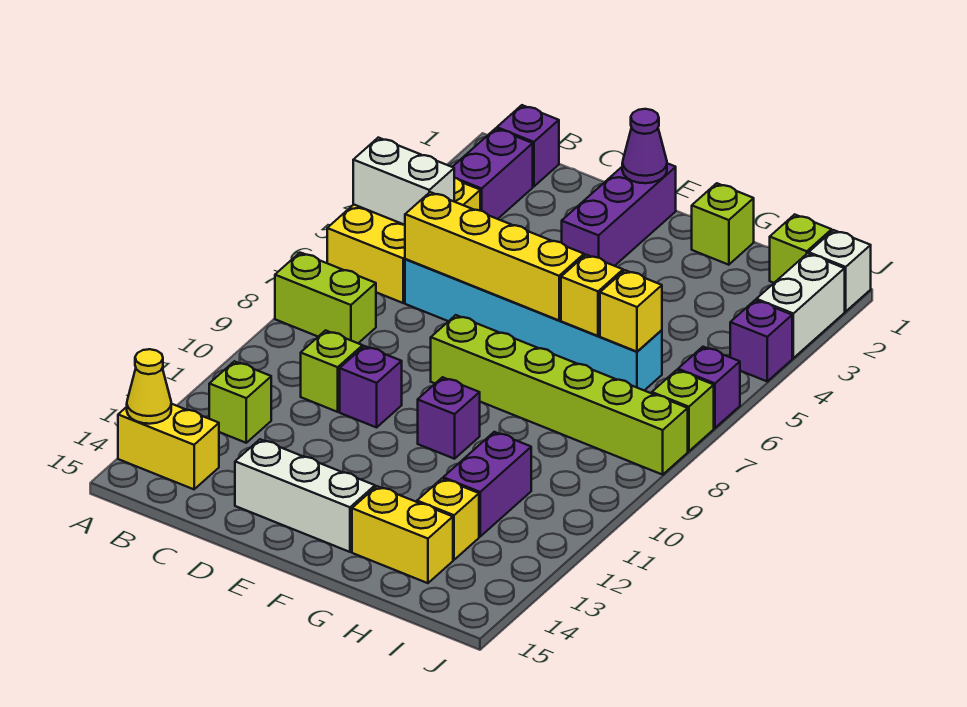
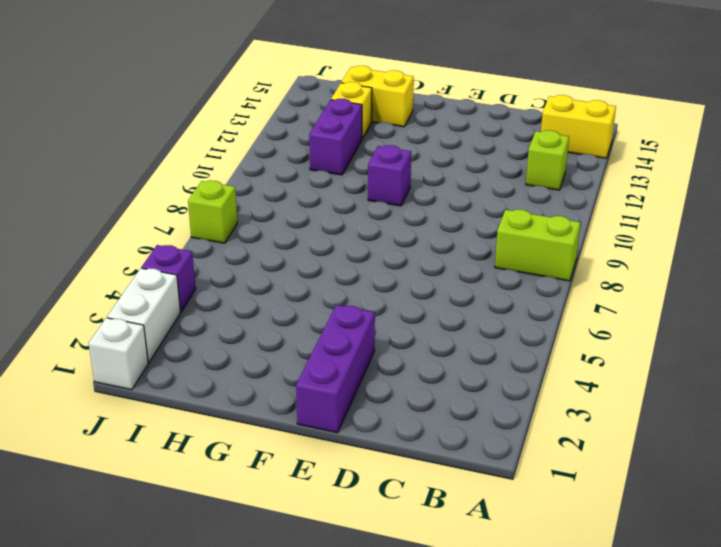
none -> yellow brick A4:B6 level 1
none -> purple brick B1 level 1
none -> purple brick B2:B3 level 1

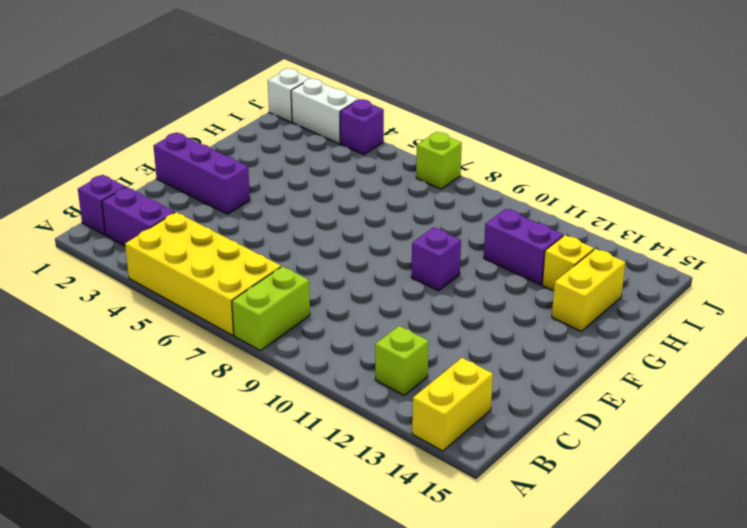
yellow brick A4:B7 level 1 -> yellow brick A4:B6 level 1
none -> cyan brick C6:H6 level 1
none -> lime brick C10 level 1
none -> purple brick D10 level 1

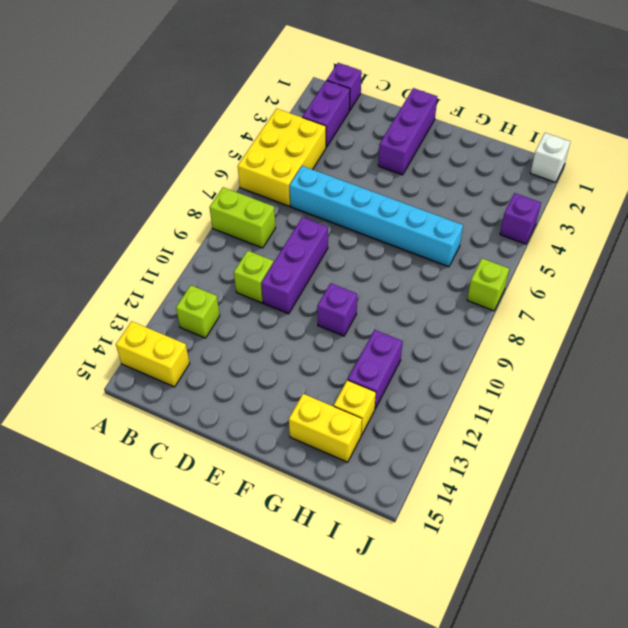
purple brick D8:D10 level 1 -> purple brick D10 level 1
none -> white brick D14:F14 level 1
none -> lime brick E8:J8 level 1
none -> lime brick G1 level 1

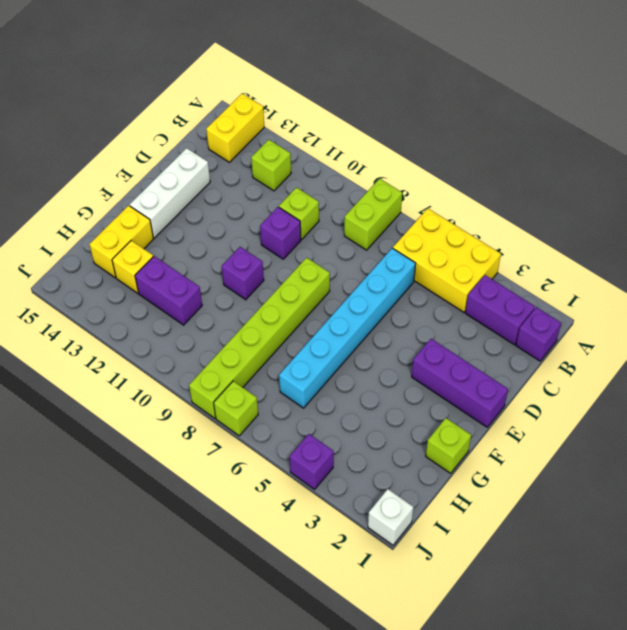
none -> lime brick I1 level 1
none -> white brick J2:J3 level 1
none -> purple brick J6 level 1

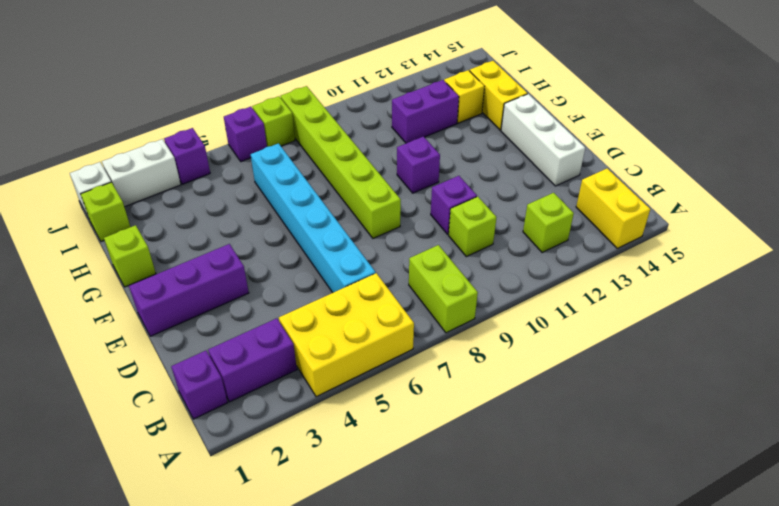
none -> white brick A5:B5 level 2
none -> yellow cone A14 level 2
none -> yellow brick C6:F6 level 2

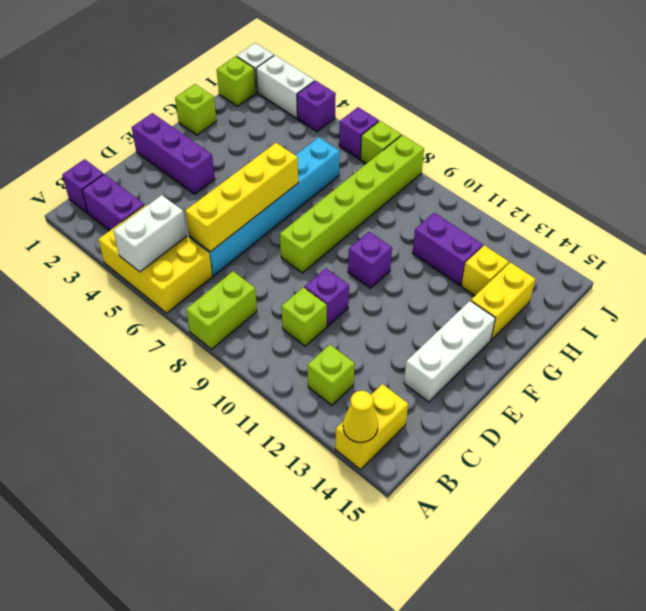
none -> purple cone E1 level 2
none -> yellow brick G6 level 2
none -> yellow brick H6 level 2

